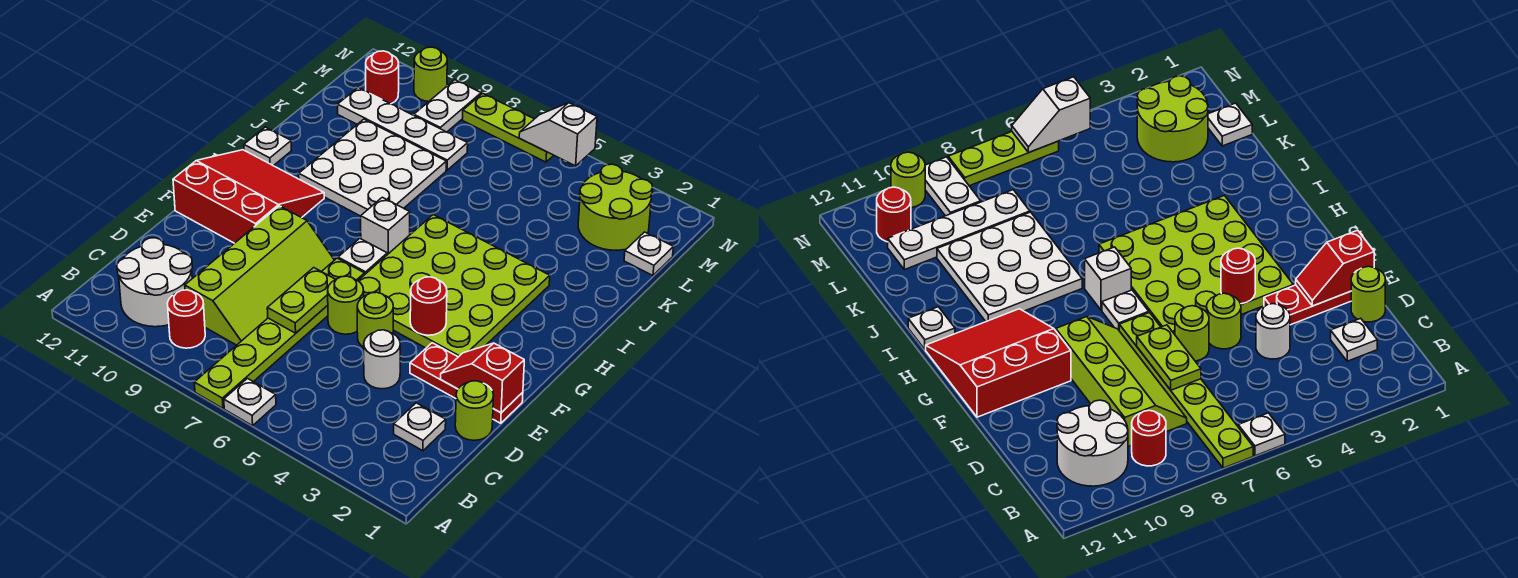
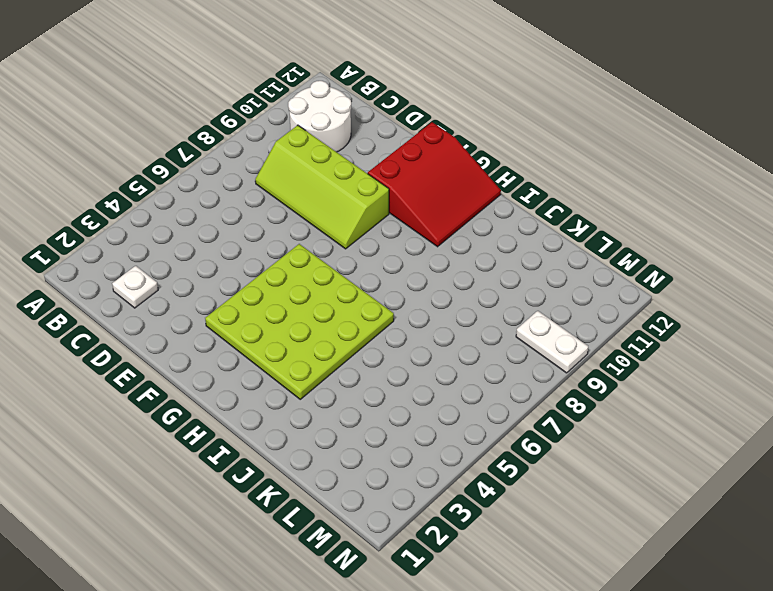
none -> white plate A6 level 1
none -> lime plate A7:F7 level 1
none -> red round brick B9 level 1

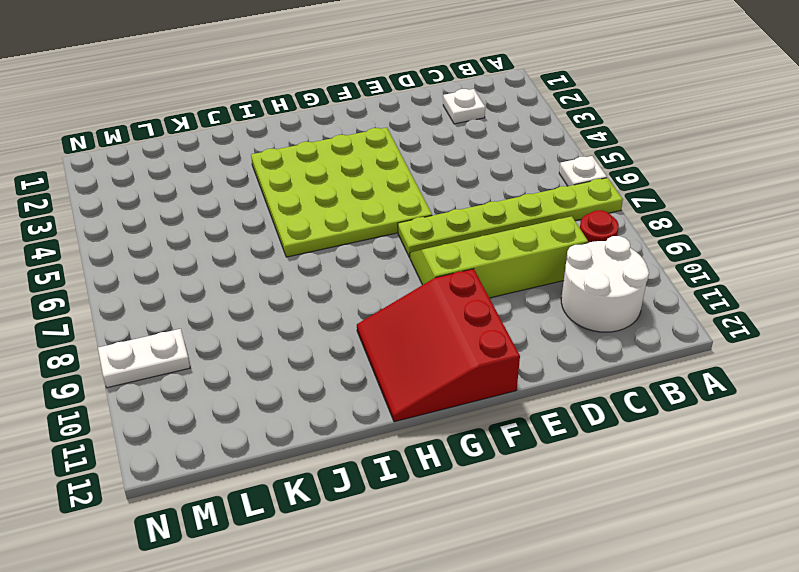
none -> lime round brick D1 level 1
none -> white round brick D4 level 1
none -> red plate E1:E3 level 1

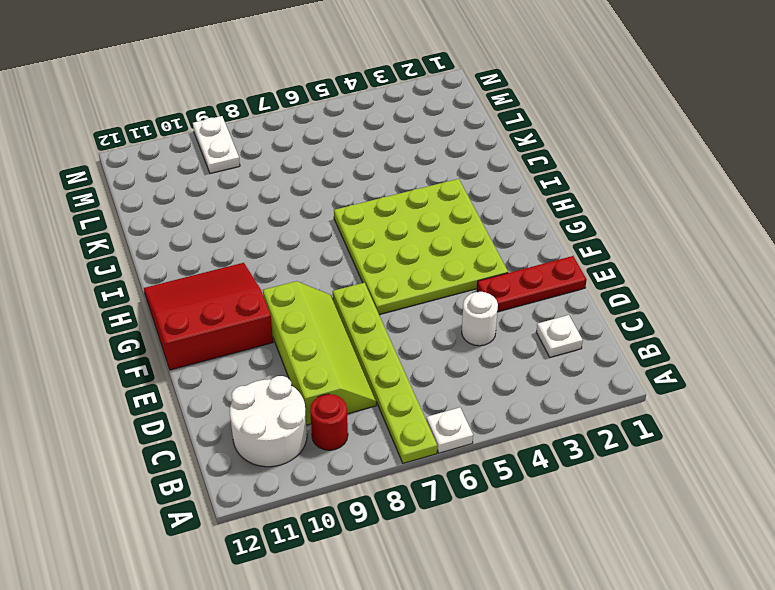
none -> lime round brick D1 level 1
none -> lime round brick E5 level 1
none -> lime round brick E6 level 1

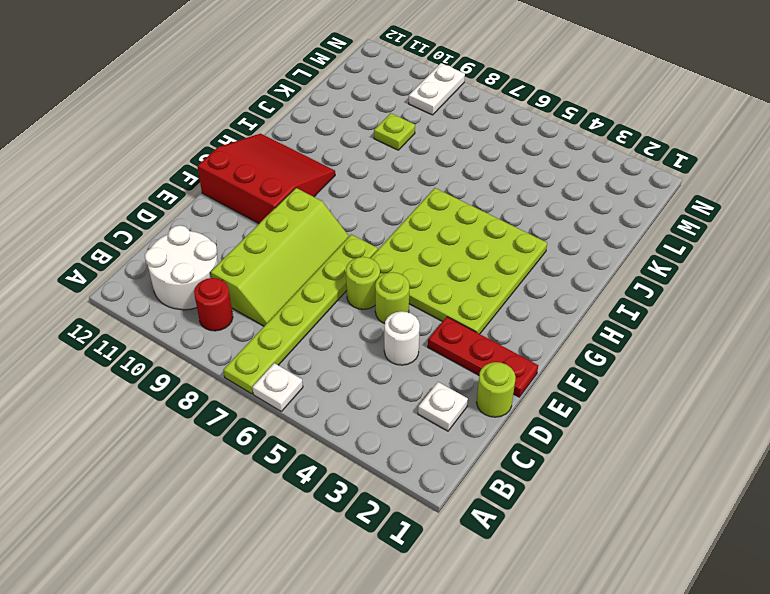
lime plate K9 level 1 -> white plate I8:K10 level 1
none -> white plate G7 level 1
none -> white brick H7 level 1
none -> white plate I12 level 1

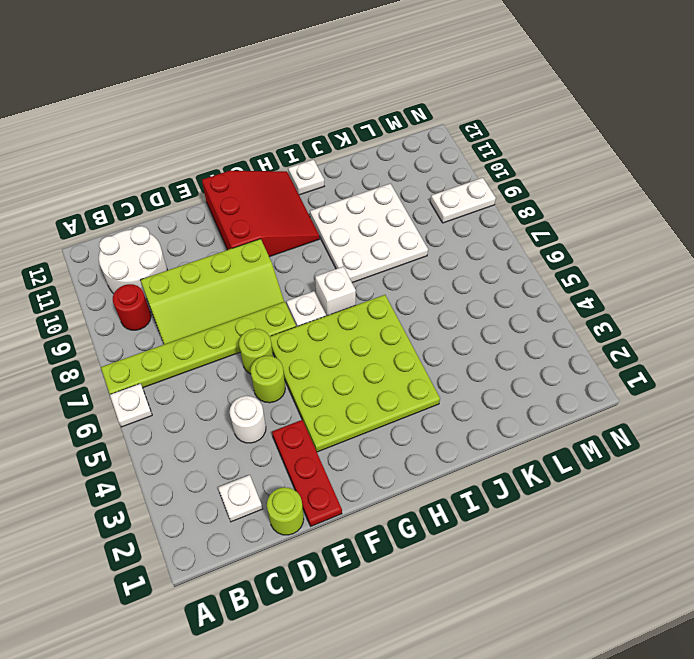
none -> white plate L1 level 1
none -> lime round brick L2:M3 level 1
none -> white plate L8:L11 level 1

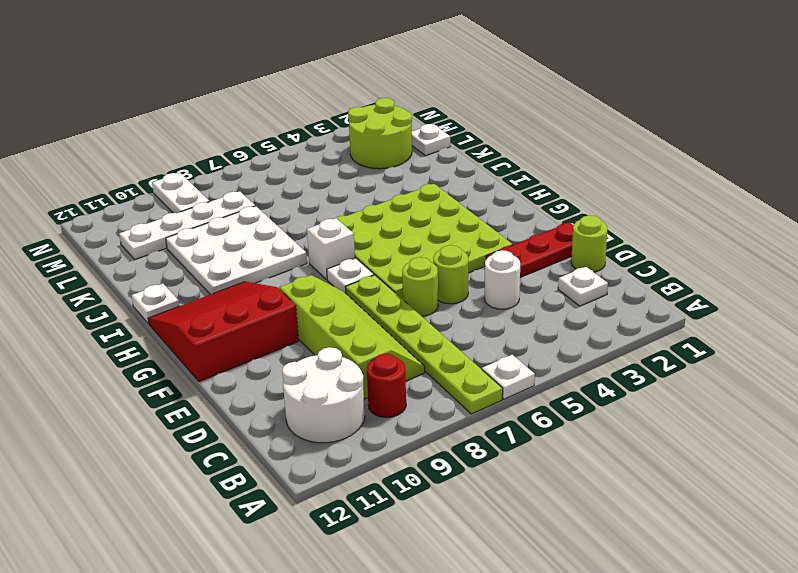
none -> red round brick M11 level 1
none -> lime plate N6:N8 level 1
none -> lime round brick N10 level 1

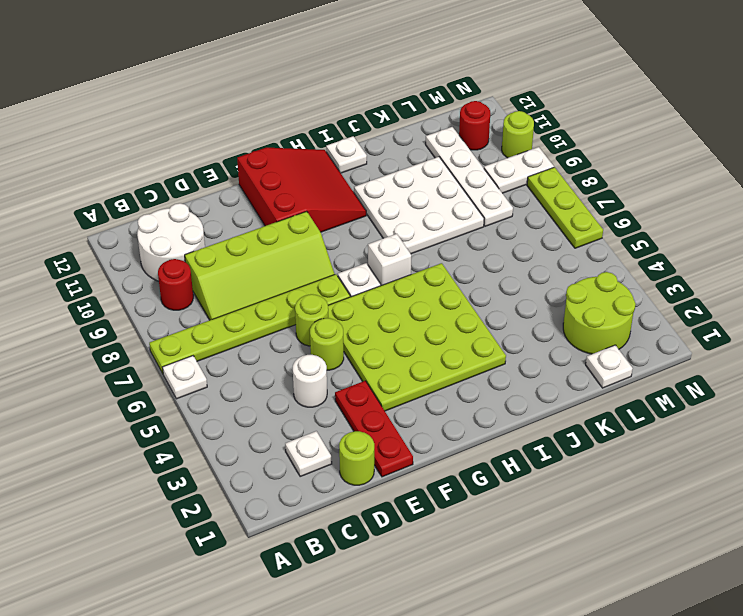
none -> lime plate D7:E7 level 2
none -> red slope E1:E2 level 2 top 1
none -> red round brick F4 level 2

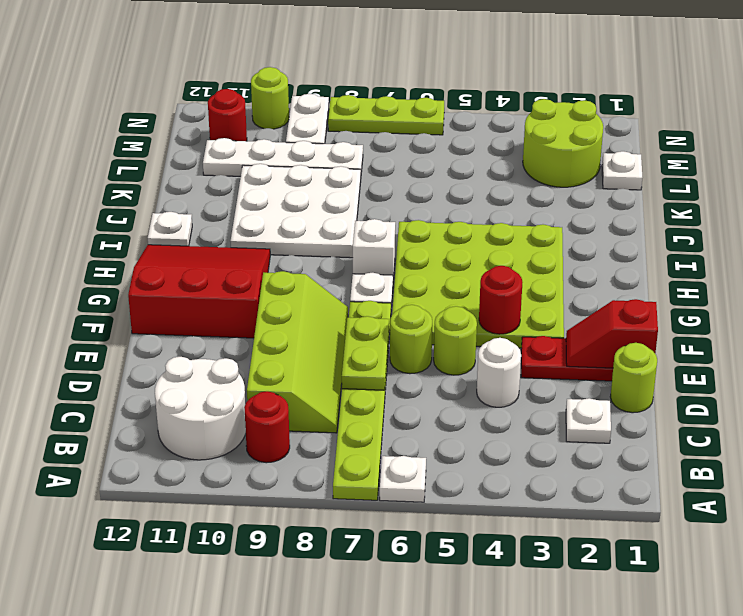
none -> white slope N5:N6 level 2 top 5

